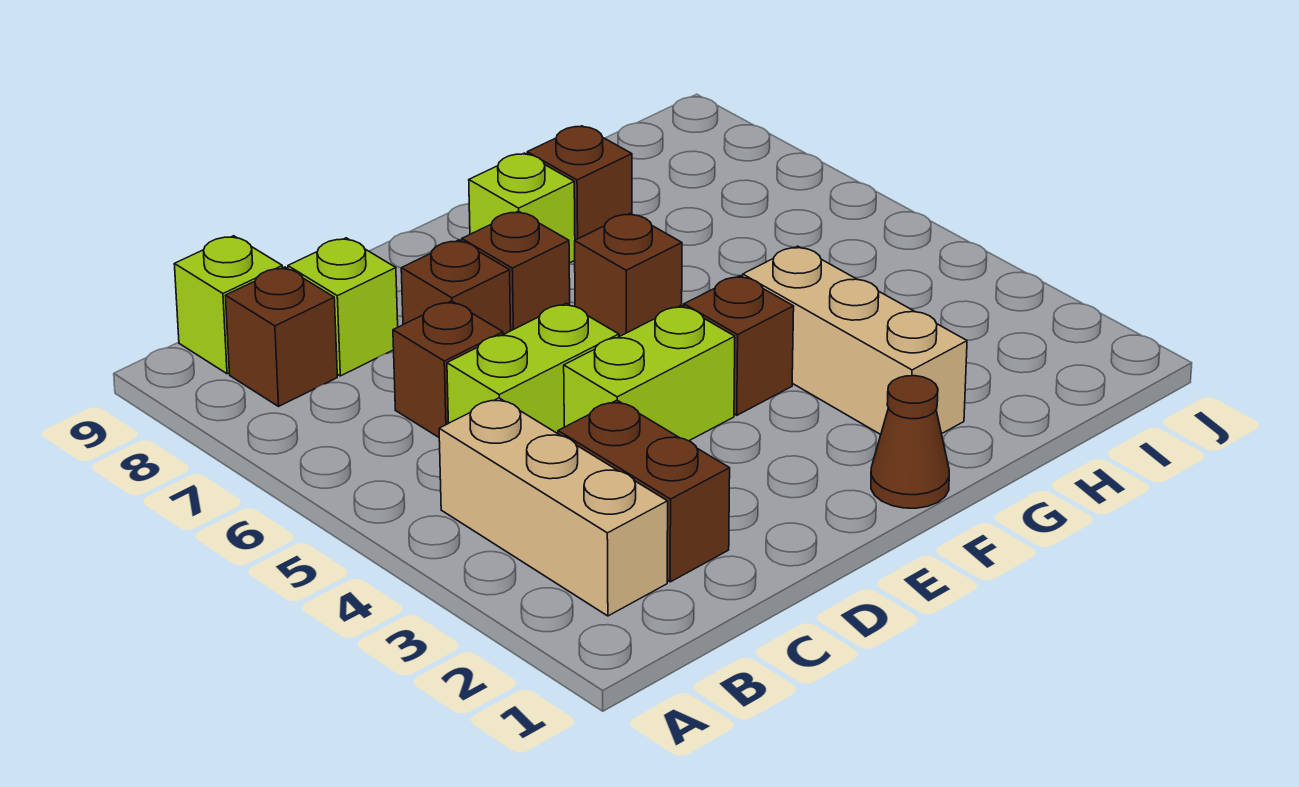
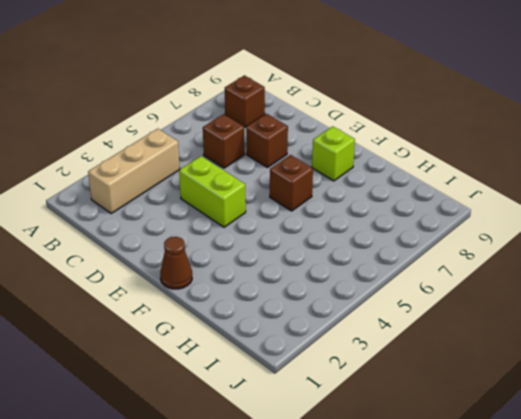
none -> lime brick B9 level 1
none -> brown brick C2:C3 level 1
none -> lime brick C5:D5 level 1

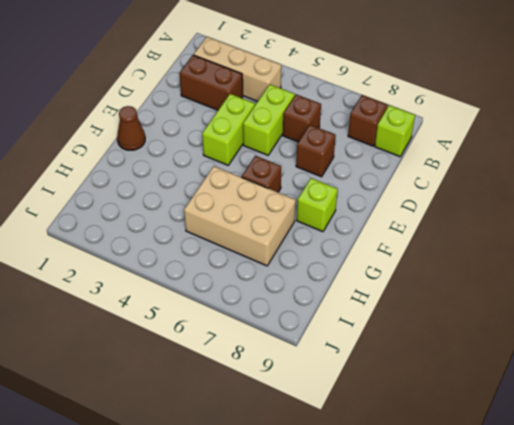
tan brick G5:H7 level 1 -> none
none -> lime brick C8 level 1
none -> brown brick E7 level 1
none -> brown brick F4 level 1

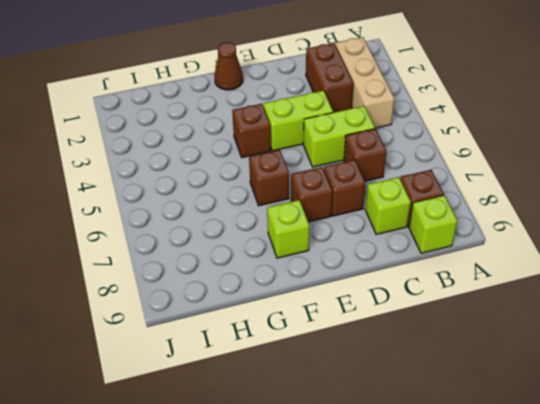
none -> tan brick G2:G4 level 1
none -> brown brick G8 level 1

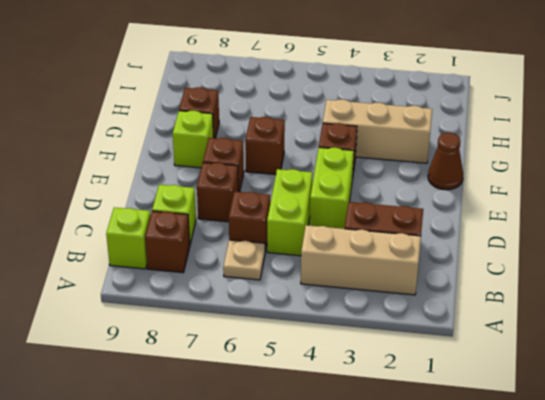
tan plate B6 level 1 -> none

